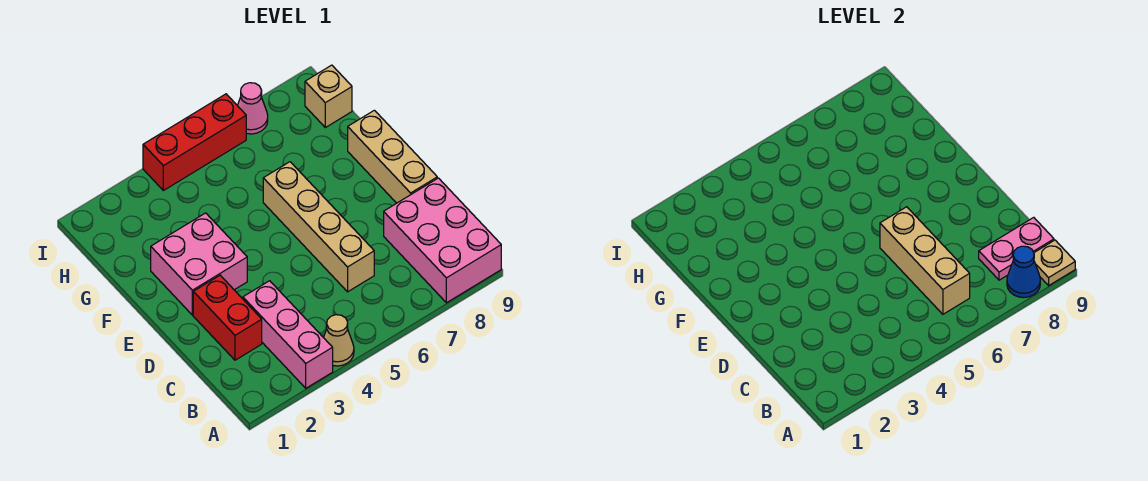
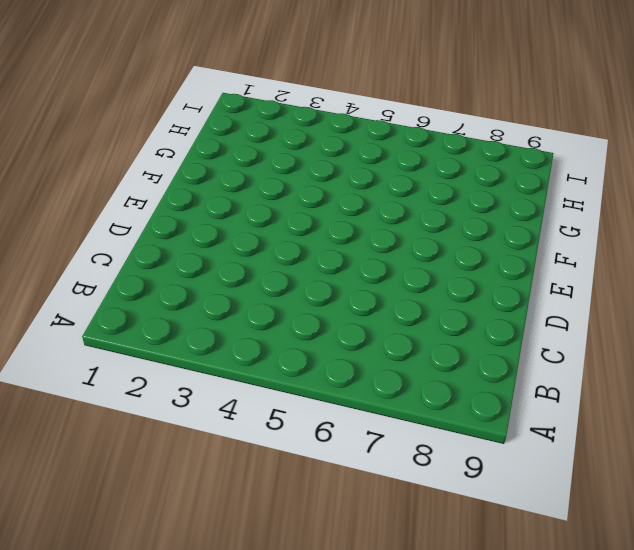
none -> pink brick A3:C3 level 1
none -> tan cone A4 level 1
none -> pink brick A8:C9 level 1

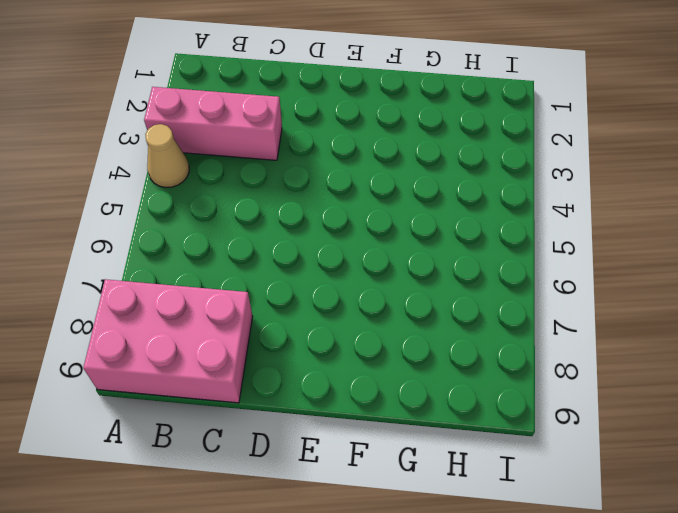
none -> red brick C2:D2 level 1
none -> tan brick C6:F6 level 1
none -> tan brick D9:F9 level 1

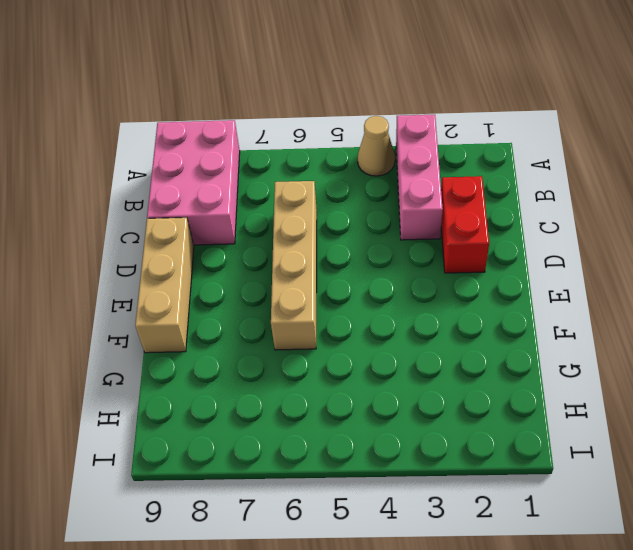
none -> pink brick E2:F3 level 1
none -> tan brick H9 level 1
none -> red brick I4:I6 level 1

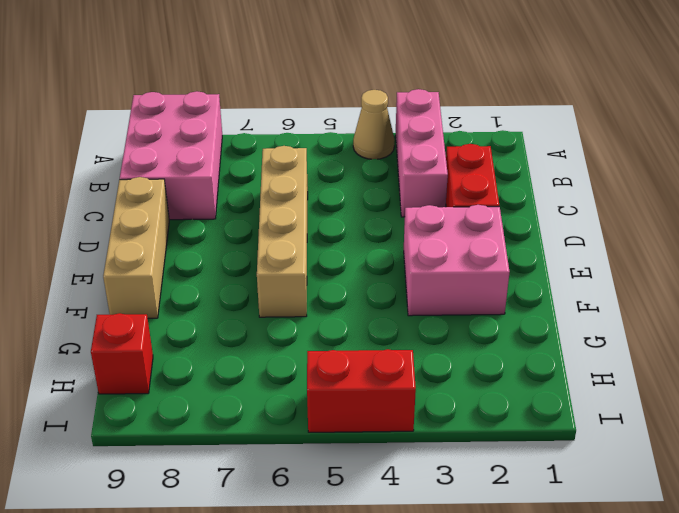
red brick H9 level 1 -> tan brick H9 level 1
red brick I4:I5 level 1 -> red brick I4:I6 level 1
none -> pink cone I7 level 1
none -> blue cone A8 level 2
none -> tan plate A9 level 2

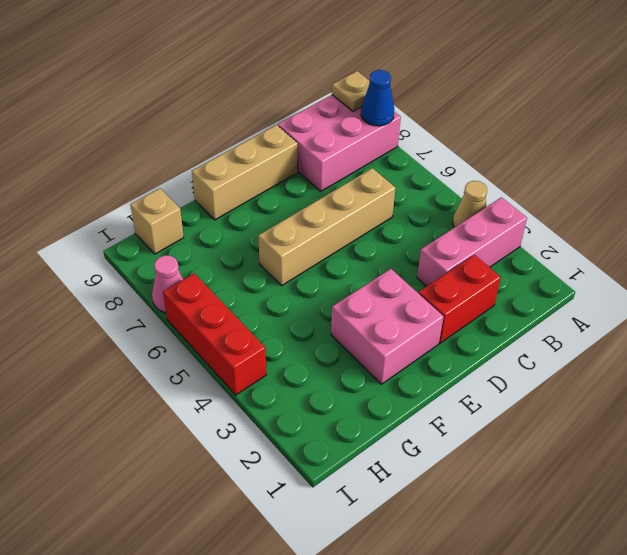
none -> tan brick B6:D6 level 2
none -> pink plate B8:B9 level 2

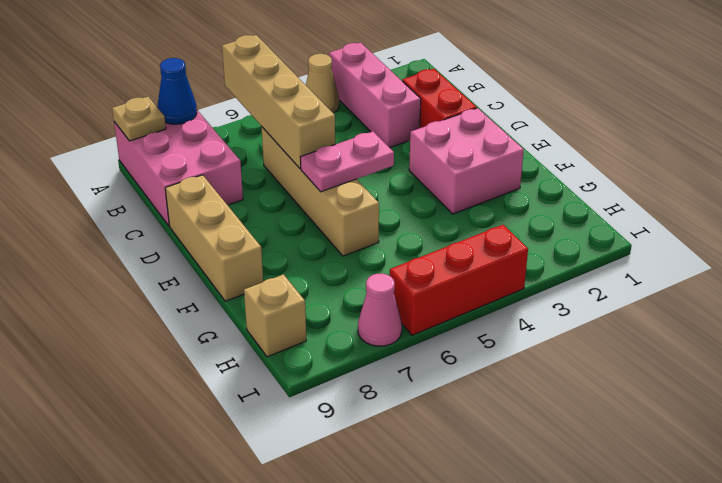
tan brick A6:D6 level 2 -> tan brick B6:D6 level 2
pink plate E5:E6 level 2 -> pink plate B8:B9 level 2

